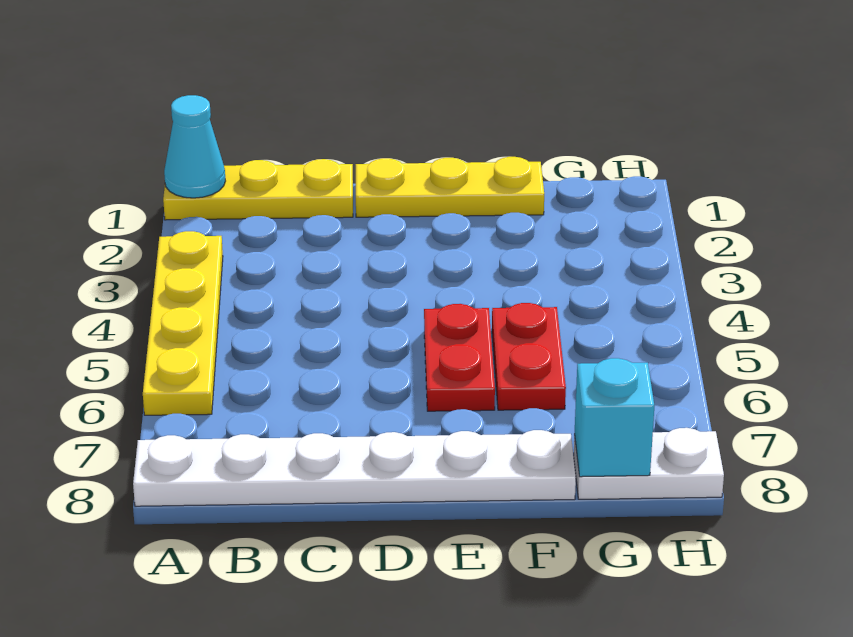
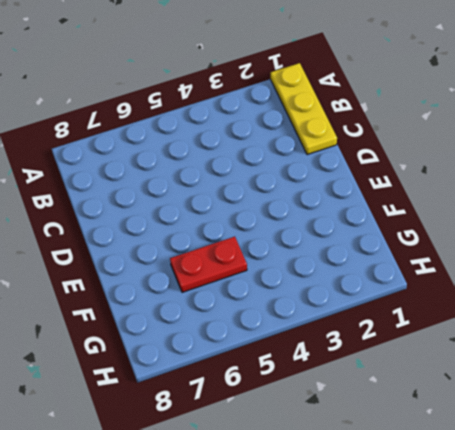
none -> yellow plate A3:A6 level 1
none -> white plate A8:F8 level 1

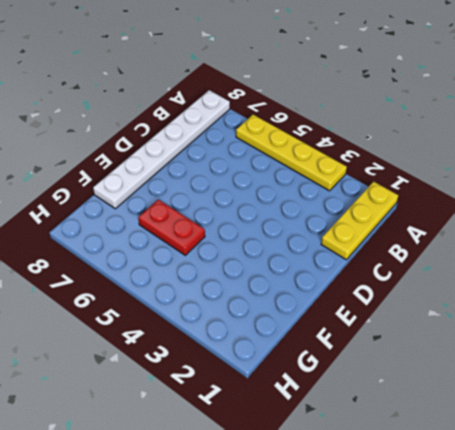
none -> yellow plate D1:F1 level 1
none -> red plate E5:E6 level 1

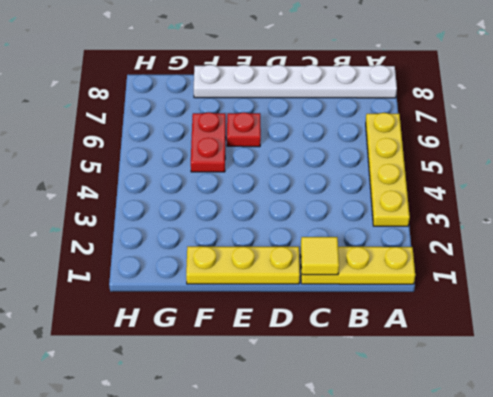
yellow tile C1 level 2 -> none
red plate E6 level 1 -> red plate E5:E6 level 1
none -> white plate G8:H8 level 1
none -> cyan cone A1 level 2

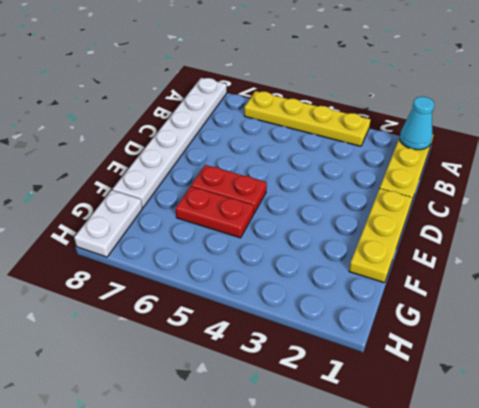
none -> cyan brick G8 level 2

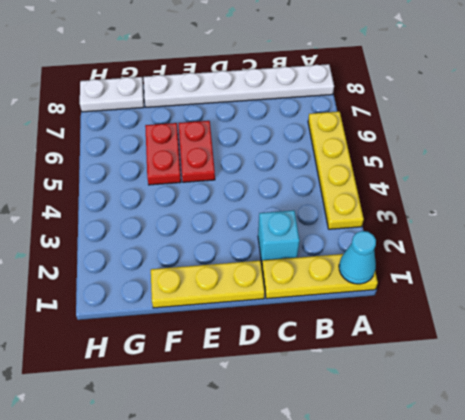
cyan brick C2 level 1 -> cyan brick G8 level 2

